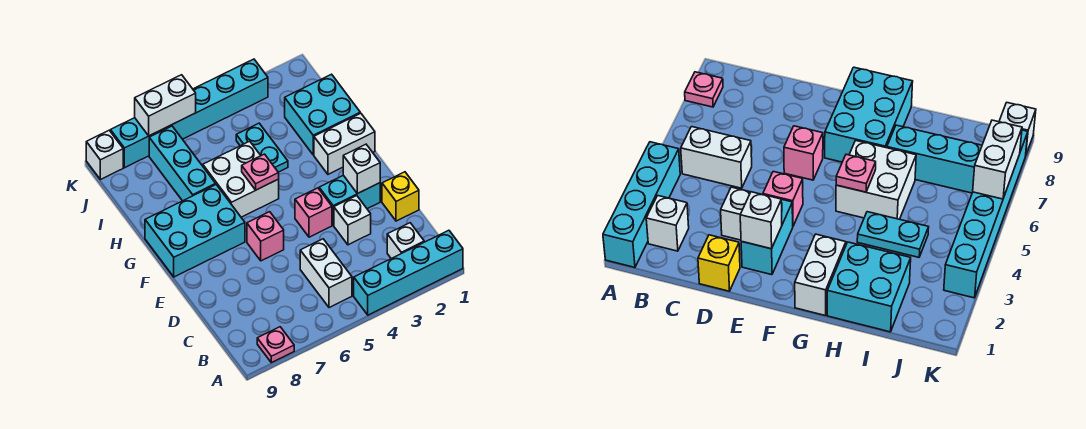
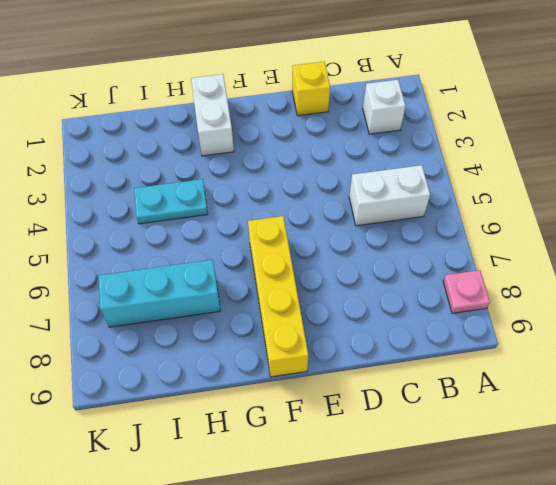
yellow brick F6:F9 level 1 -> cyan brick F7:G9 level 1
none -> cyan brick A1:A4 level 1
none -> white brick D3 level 1
none -> cyan brick E2:E3 level 1

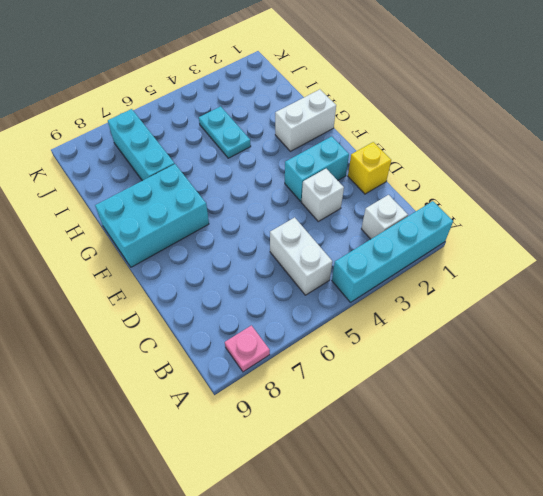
none -> pink brick E4 level 1
none -> pink brick E6 level 1
none -> white brick G5:H6 level 1

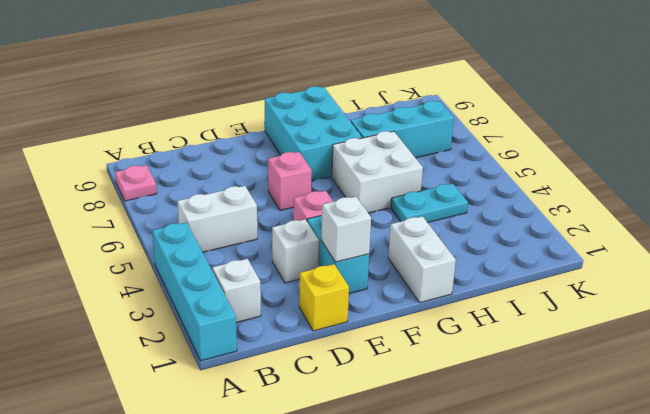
none -> cyan brick H1:I2 level 1
none -> cyan brick K3:K8 level 1
none -> white brick K9 level 1

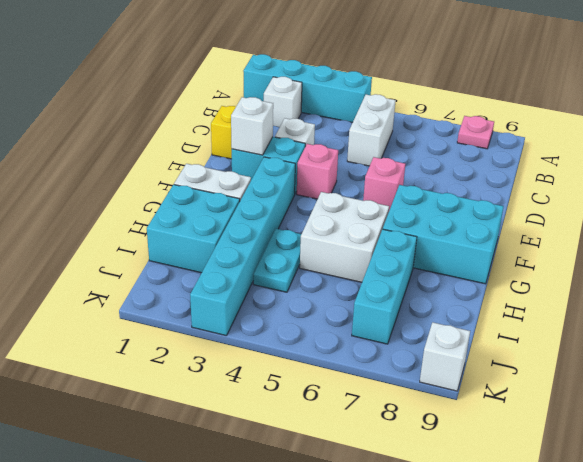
cyan brick F3:K3 level 1 -> cyan brick K3:K8 level 1
none -> pink plate G5 level 2
none -> white brick K6:K7 level 2

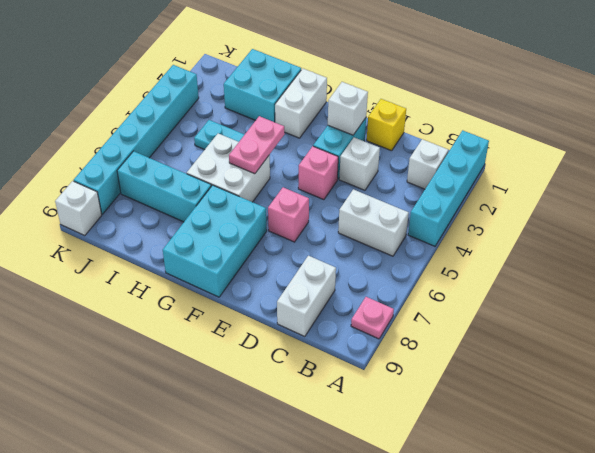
white brick C8:C9 level 1 -> white brick K6:K7 level 2
pink plate G4:G5 level 2 -> pink plate G5 level 2

